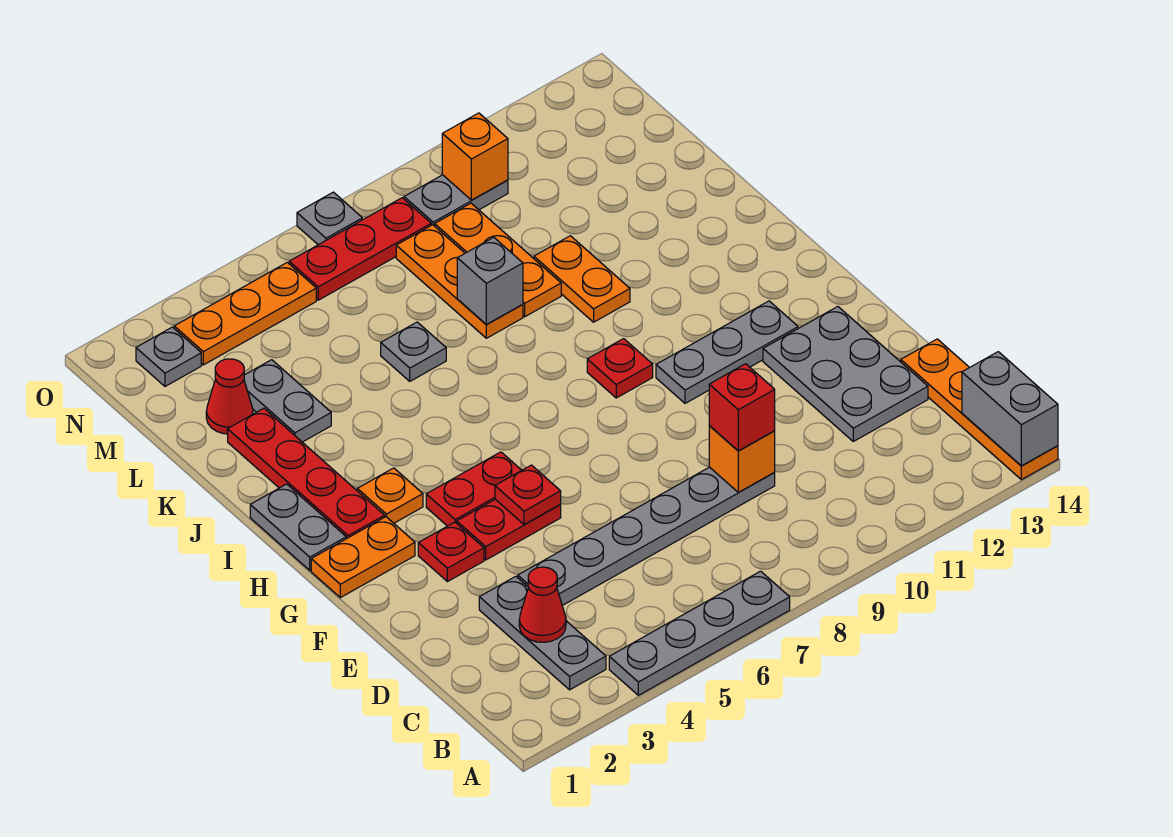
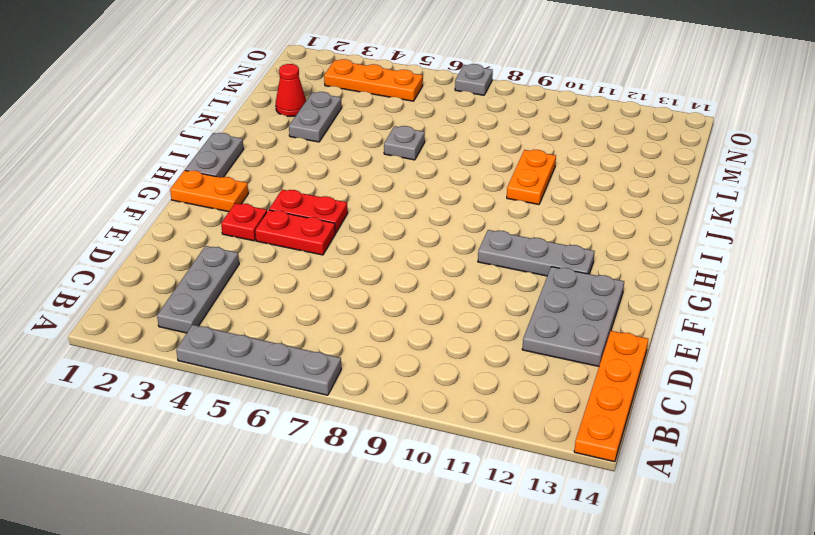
none -> grey plate D4:D9 level 1
none -> red plate H2:K2 level 1
none -> orange plate H3 level 1
none -> red plate H9 level 1

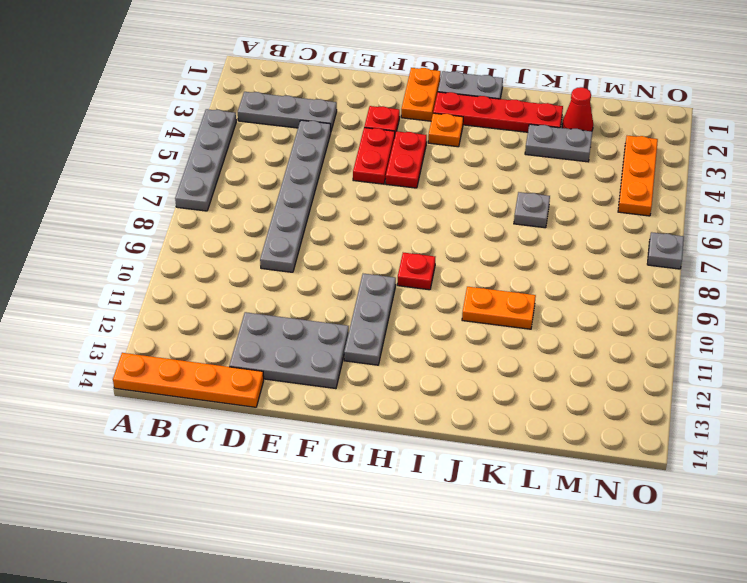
none -> orange plate K8:M8 level 1
none -> orange plate K9:M9 level 1
none -> grey plate N2 level 1
none -> red plate N6:N8 level 1

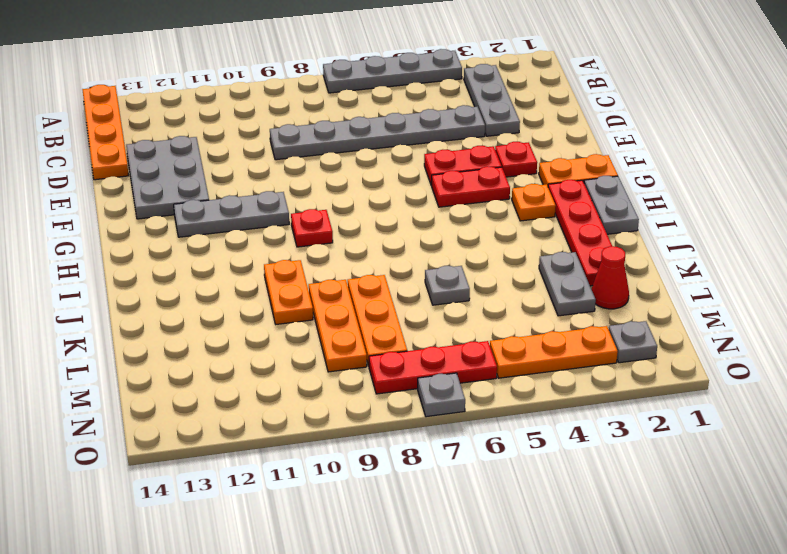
none -> grey plate N9:N10 level 1
none -> grey brick A14:B14 level 2
none -> red cone C3 level 2
none -> orange brick D9 level 2

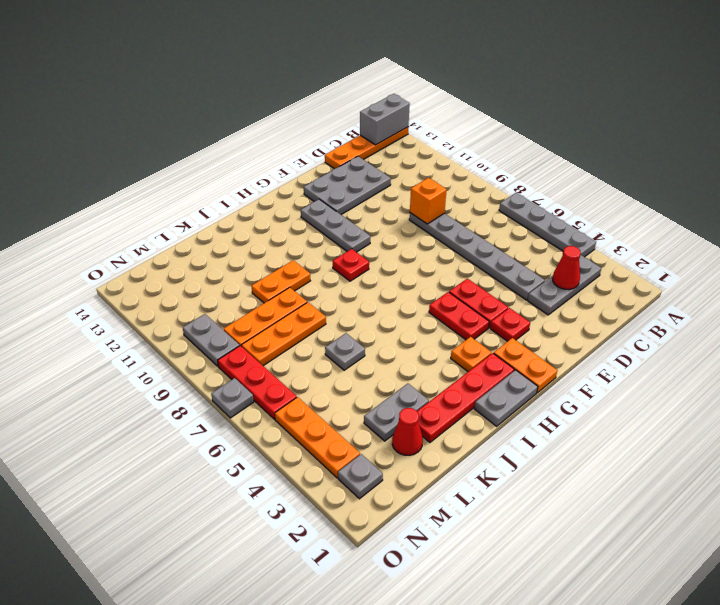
none -> red plate F5 level 2
none -> grey brick K8 level 2
none -> orange brick N10 level 2
none -> red brick D9 level 3

